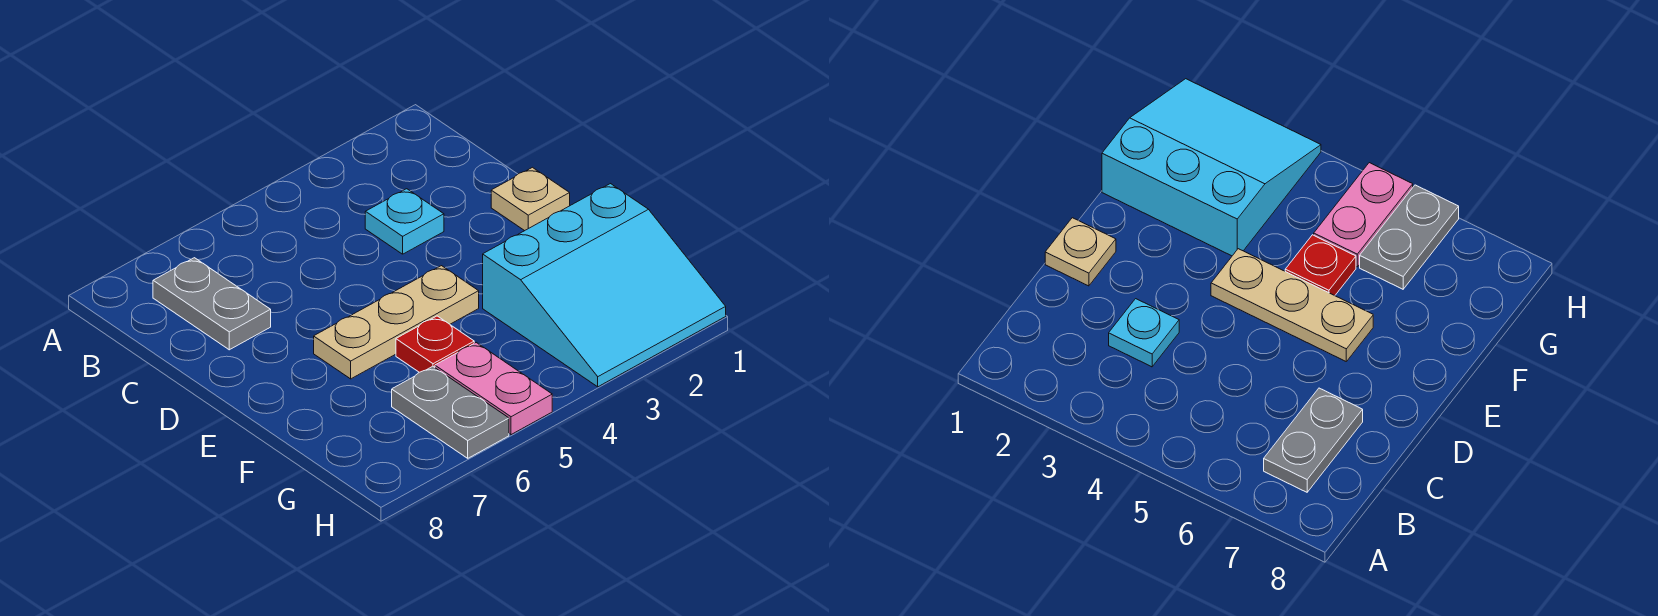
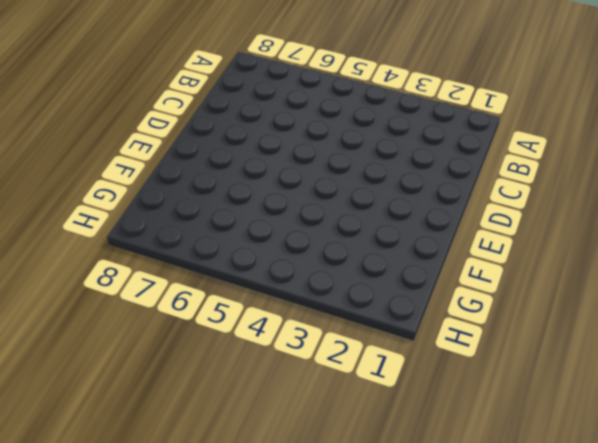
none -> grey plate B7:C7 level 1
none -> cyan plate C3 level 1

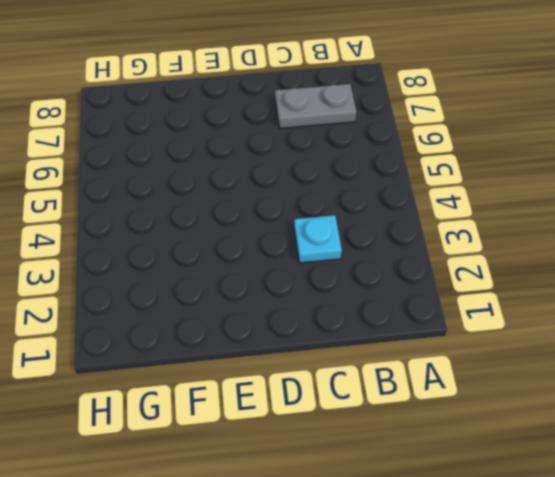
none -> tan plate D1 level 1
none -> tan plate E4:E6 level 1

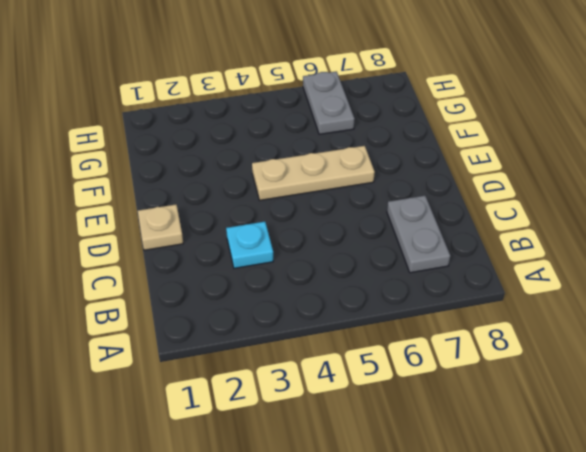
none -> cyan slope F1:H3 level 1 top F
none -> red plate F5 level 1

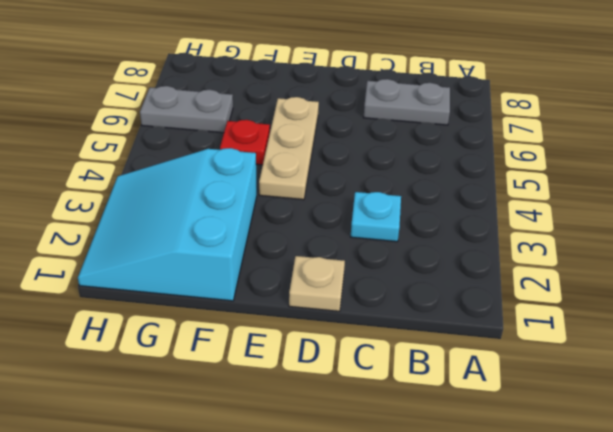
none -> pink plate G5:H5 level 1

